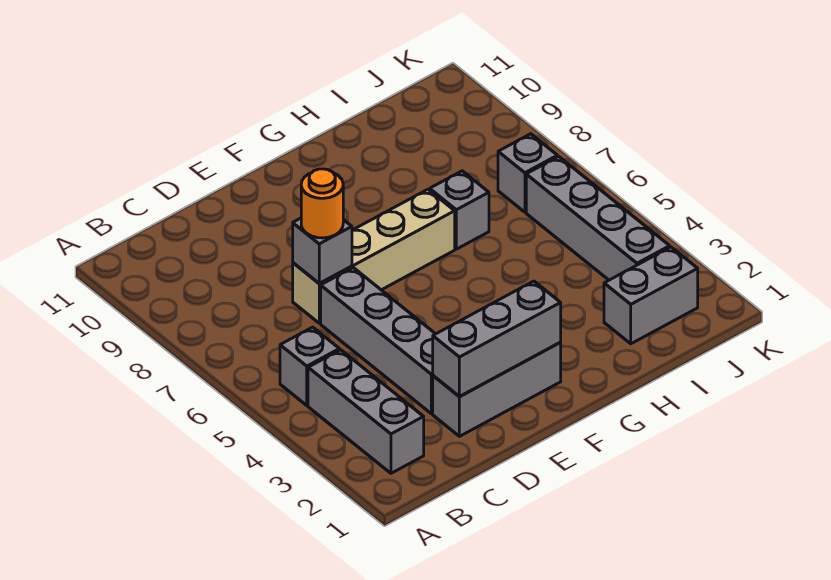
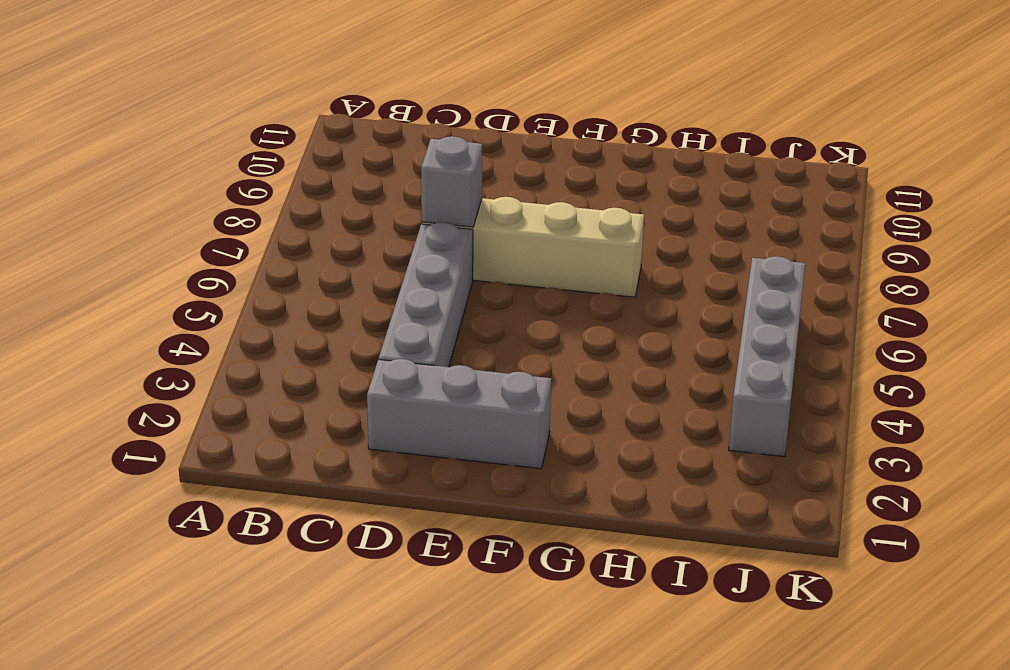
none -> grey brick B2:B4 level 1
none -> grey brick B5 level 1
none -> grey brick H7 level 1

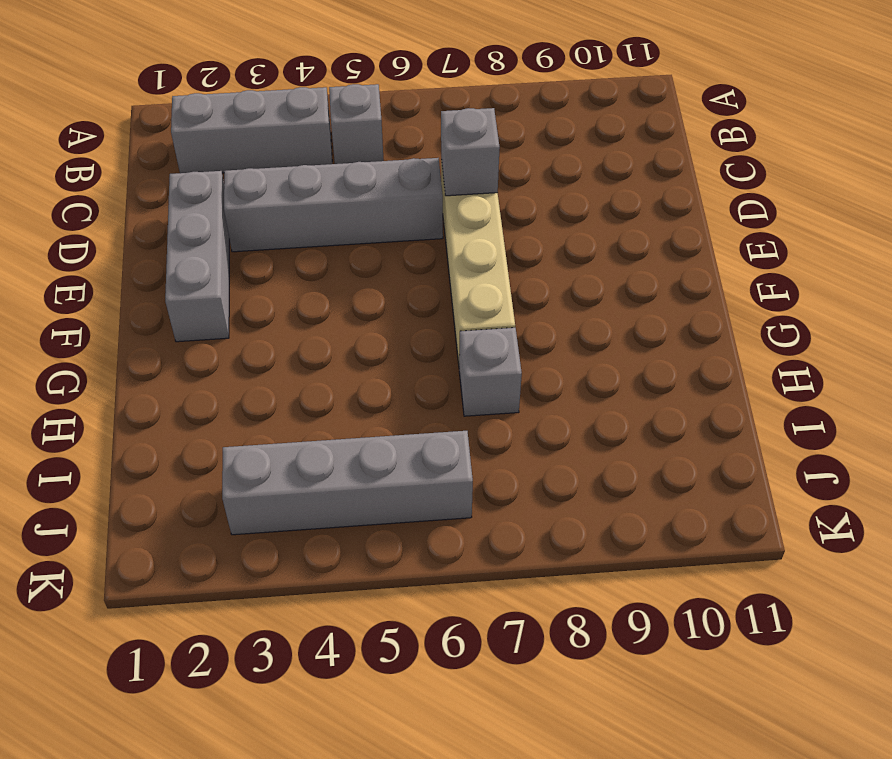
none -> grey brick I2:J2 level 1
none -> grey brick J7 level 1
none -> grey brick D2:F2 level 2

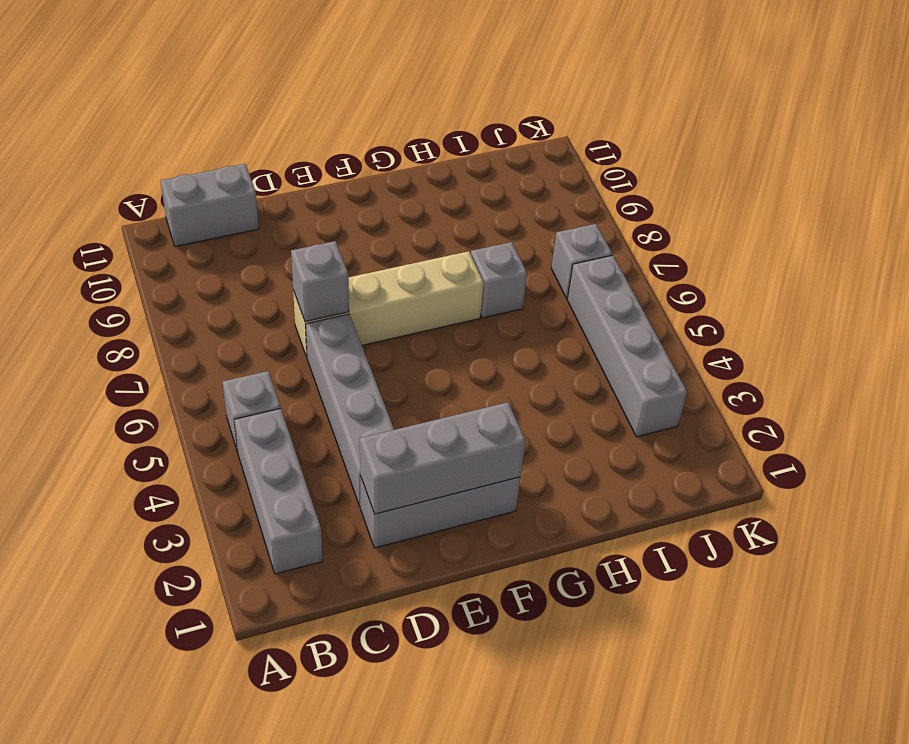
grey brick B11:C11 level 1 -> grey brick I2:J2 level 1
none -> orange round brick D7 level 3

